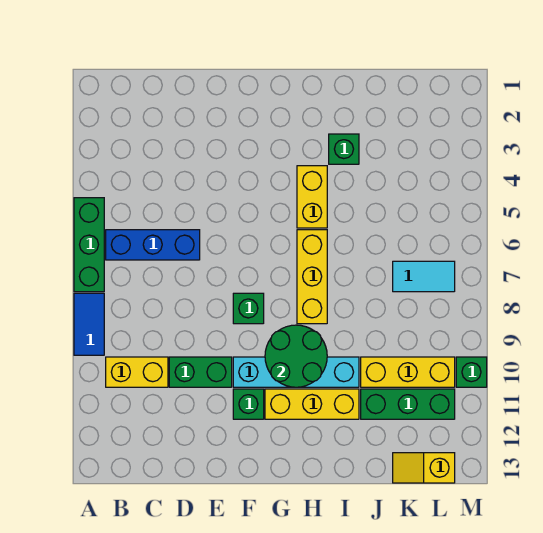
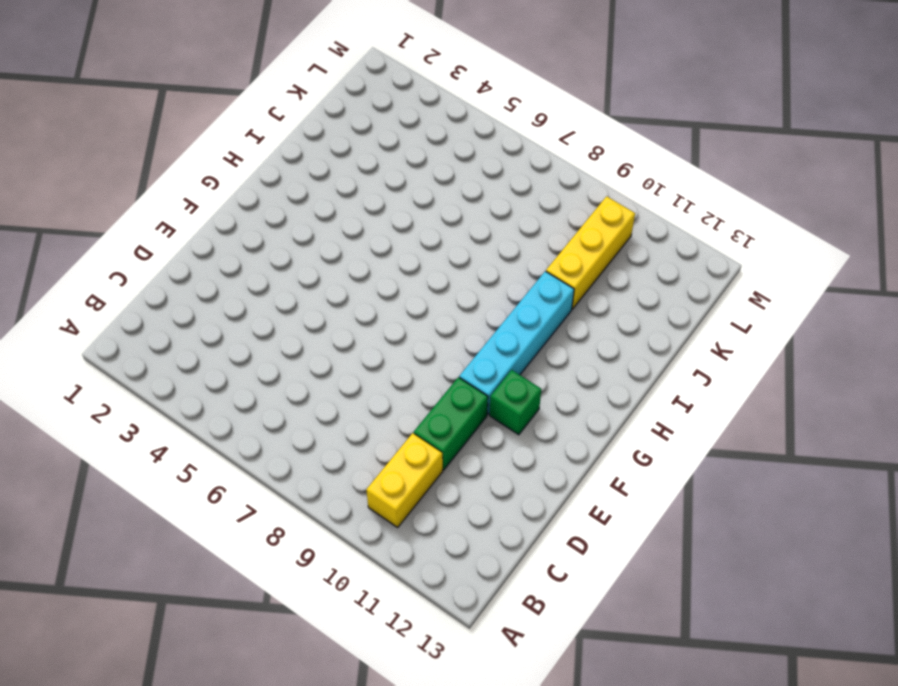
none -> green brick A5:A7 level 1
none -> blue tile A8:A9 level 1
none -> blue brick B6:D6 level 1

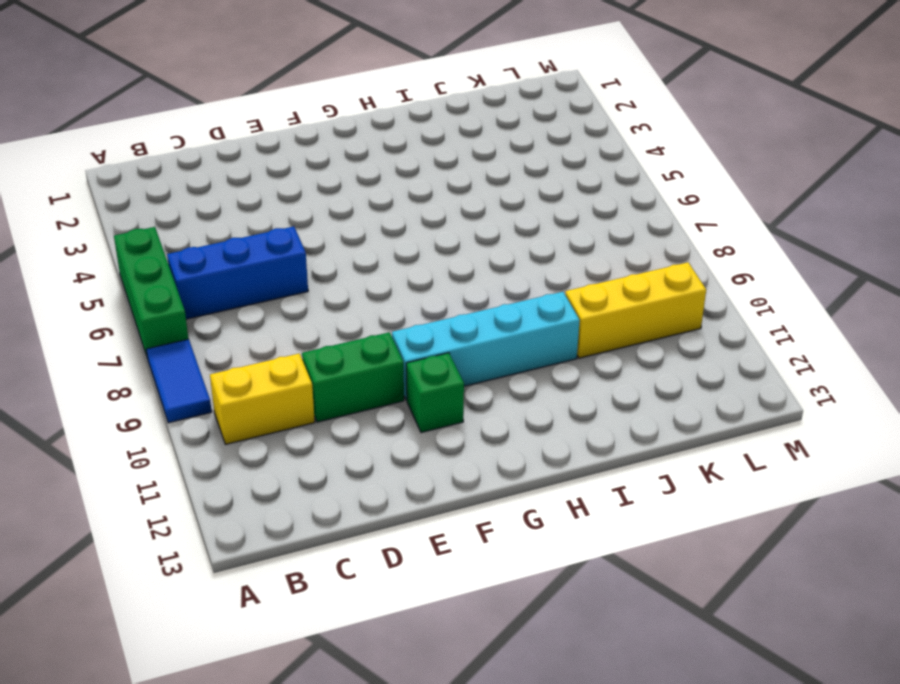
none -> green brick F8 level 1
none -> yellow brick G11:I11 level 1
none -> yellow brick H4:H5 level 1

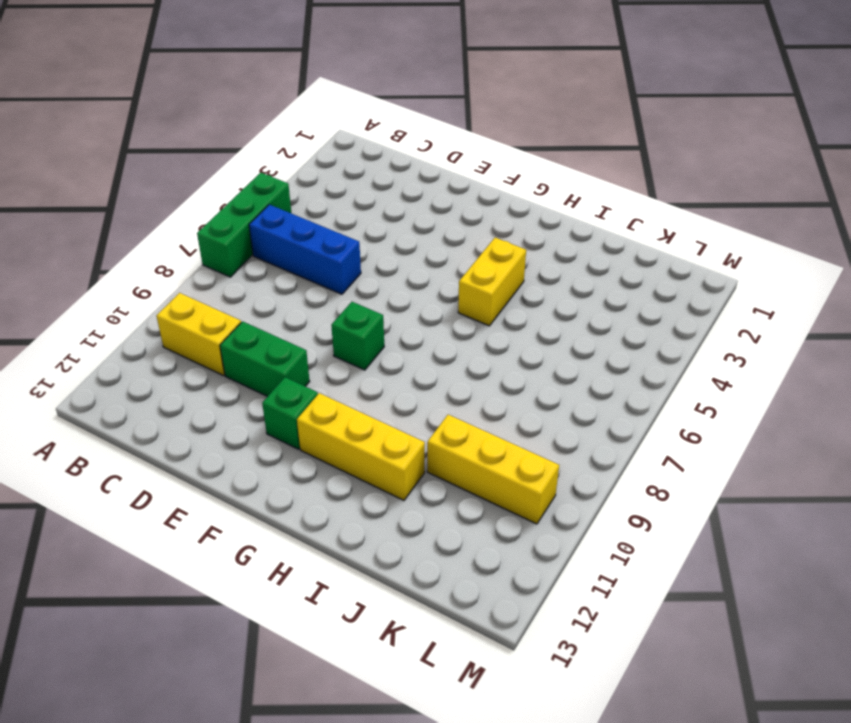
none -> blue tile A8:A9 level 1
none -> cyan brick F10:I10 level 1
none -> yellow brick H6:H8 level 1

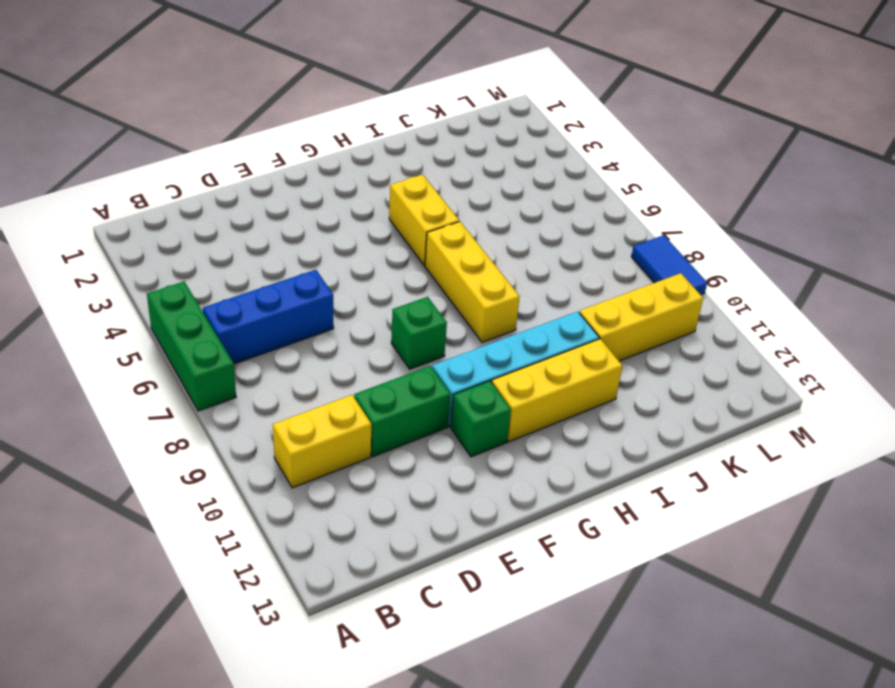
blue tile M8:M9 level 1 -> blue tile A8:A9 level 1
none -> green brick I3 level 1
none -> green brick J11:L11 level 1
none -> cyan tile K7:L7 level 1

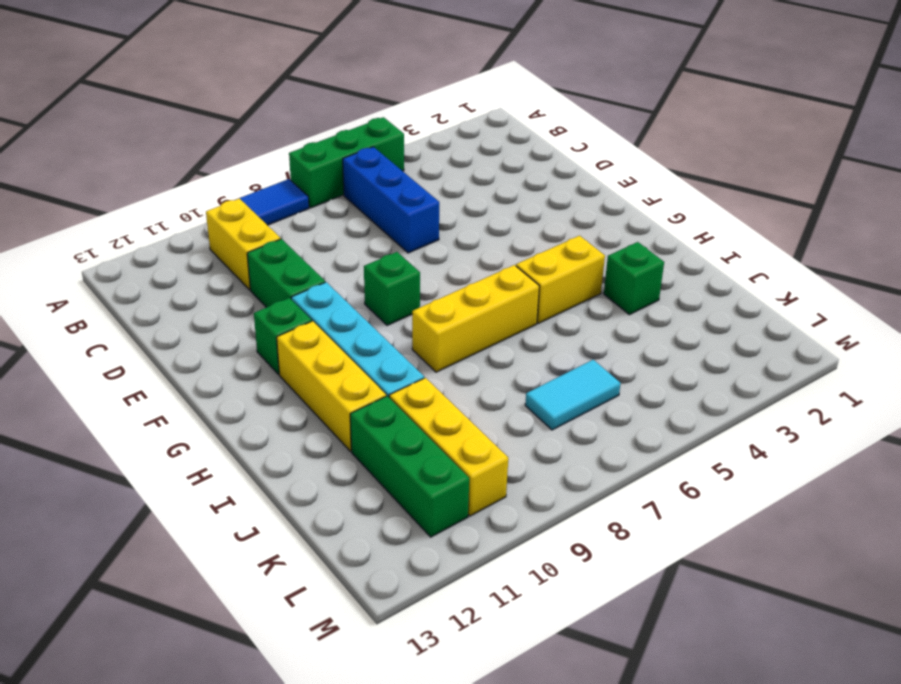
cyan tile K6:K7 level 1 -> cyan tile K7:L7 level 1
none -> yellow slope K13:L13 level 1 top L
none -> green brick M10 level 1
none -> green round brick G9:H10 level 2

